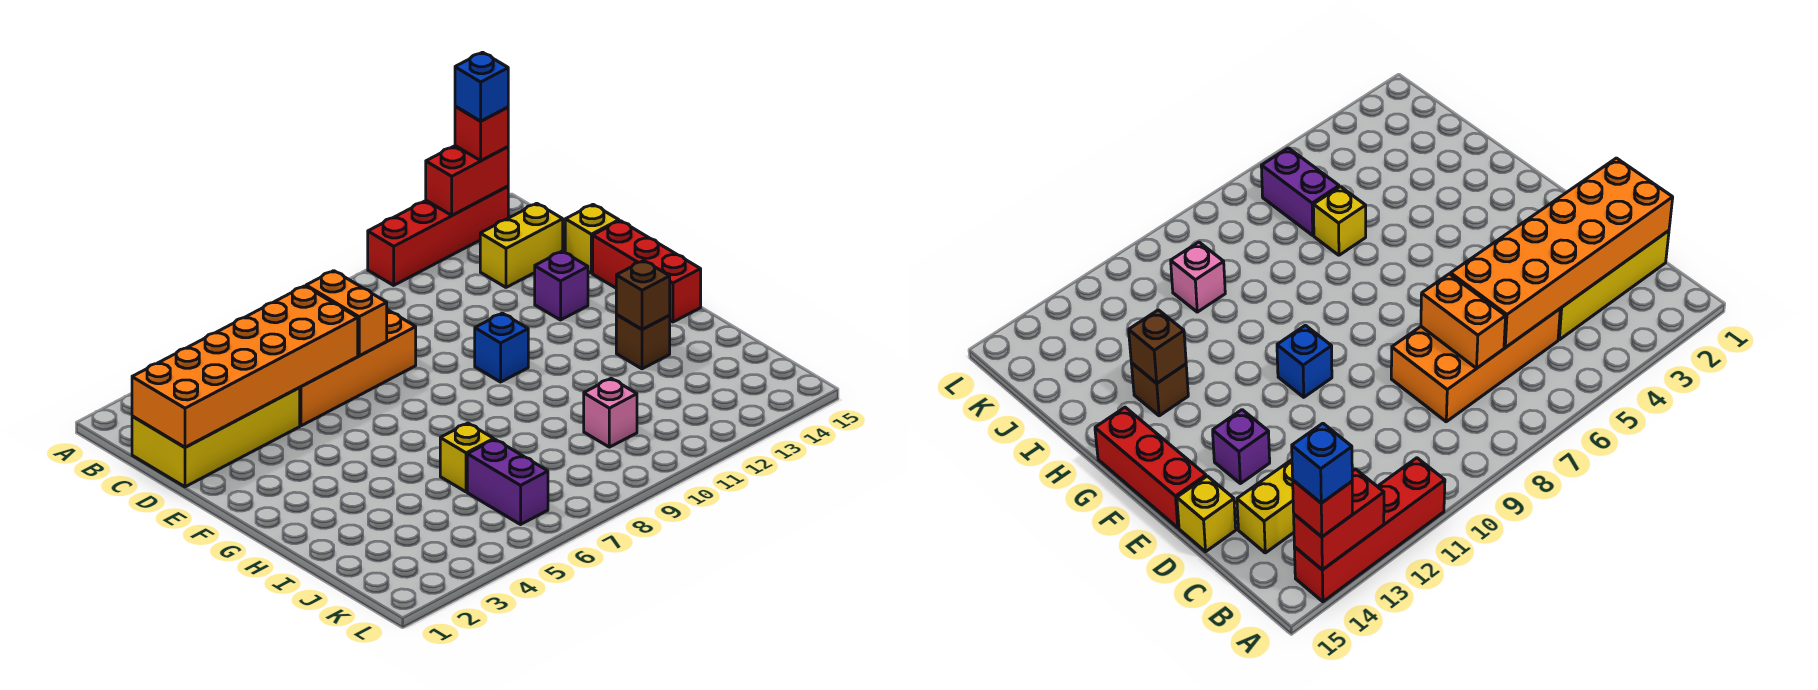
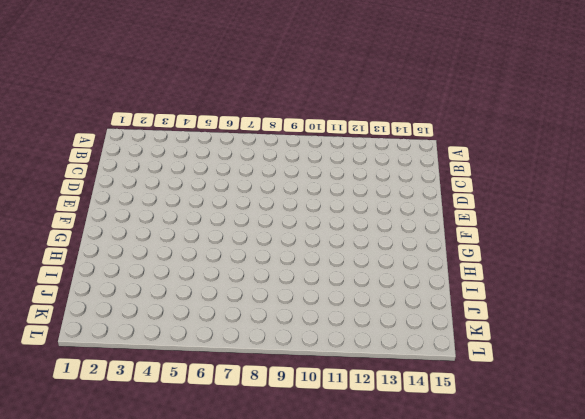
none -> red brick A11:A14 level 1
none -> yellow brick C1:D4 level 1
none -> orange brick C5:D8 level 1

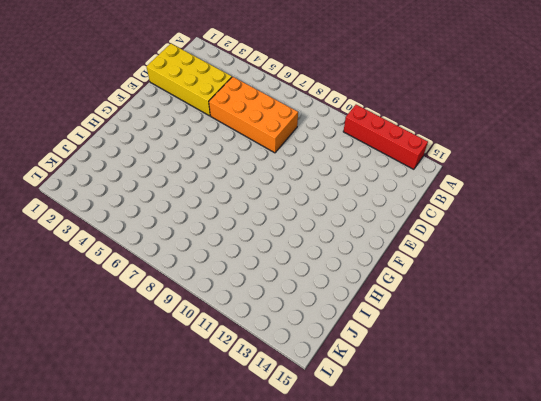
none -> yellow brick C13:C14 level 1
none -> yellow brick D15 level 1
none -> purple brick E13 level 1

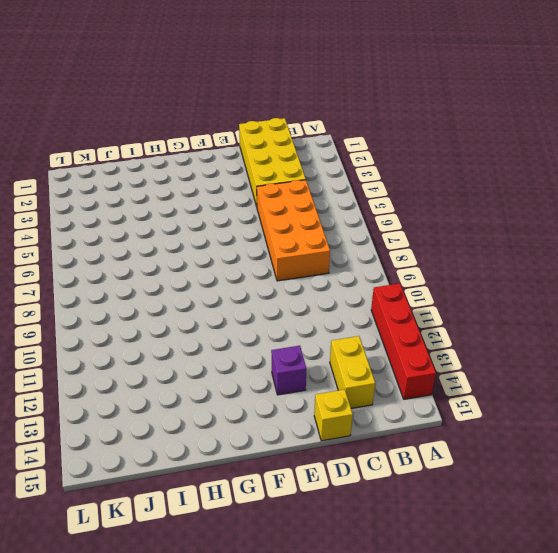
none -> red brick E15:G15 level 1
none -> blue brick F10 level 1
none -> brown brick H13 level 1

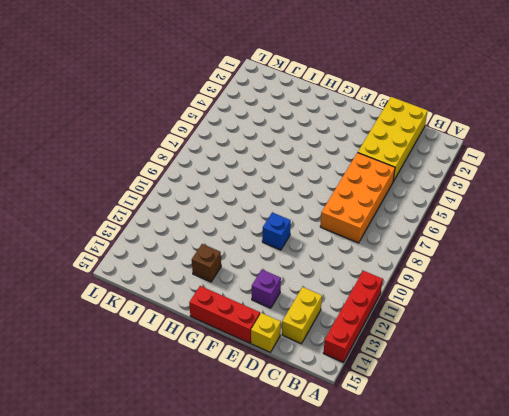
none -> yellow brick I6 level 1
none -> purple brick J6:K6 level 1
none -> pink brick J10 level 1

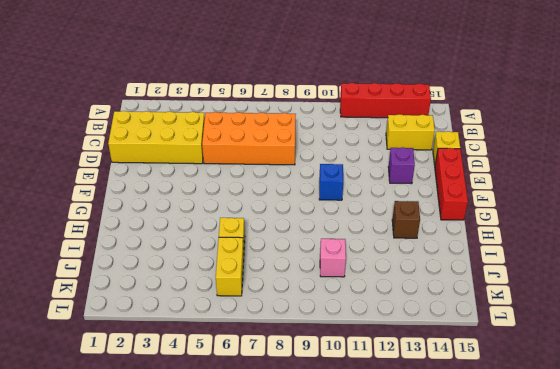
yellow brick J6:K6 level 1 -> purple brick J6:K6 level 1
none -> red brick A13:A14 level 2
none -> orange brick C1:D6 level 2
none -> orange brick C7:D7 level 2

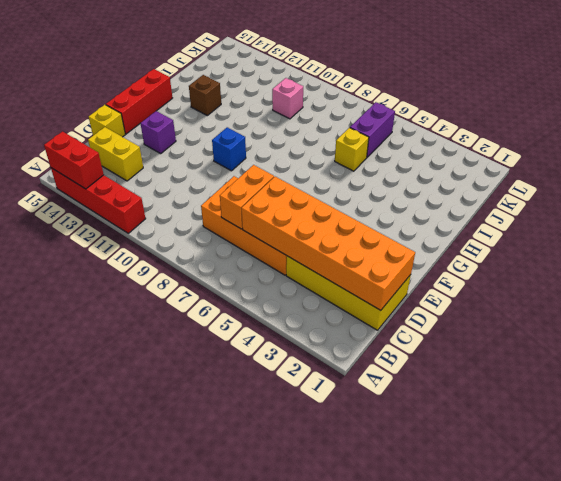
none -> brown brick H13 level 2
none -> red brick A14 level 3
none -> blue brick A14 level 4

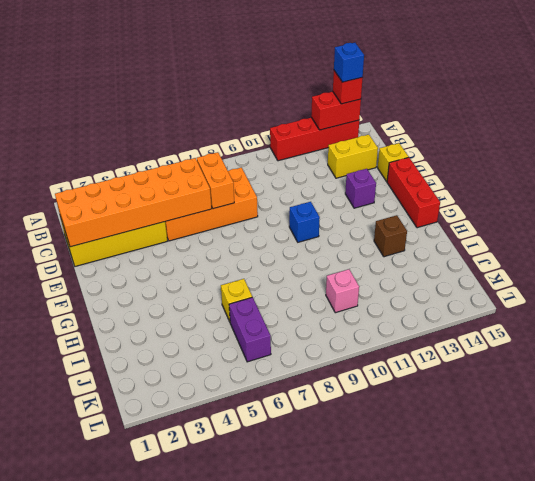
none -> brown brick H13 level 2

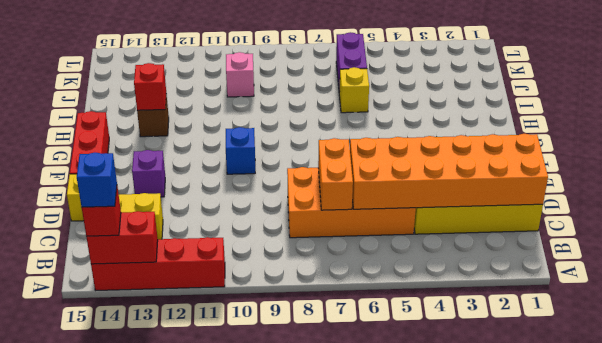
red brick H13 level 2 -> brown brick H13 level 2

